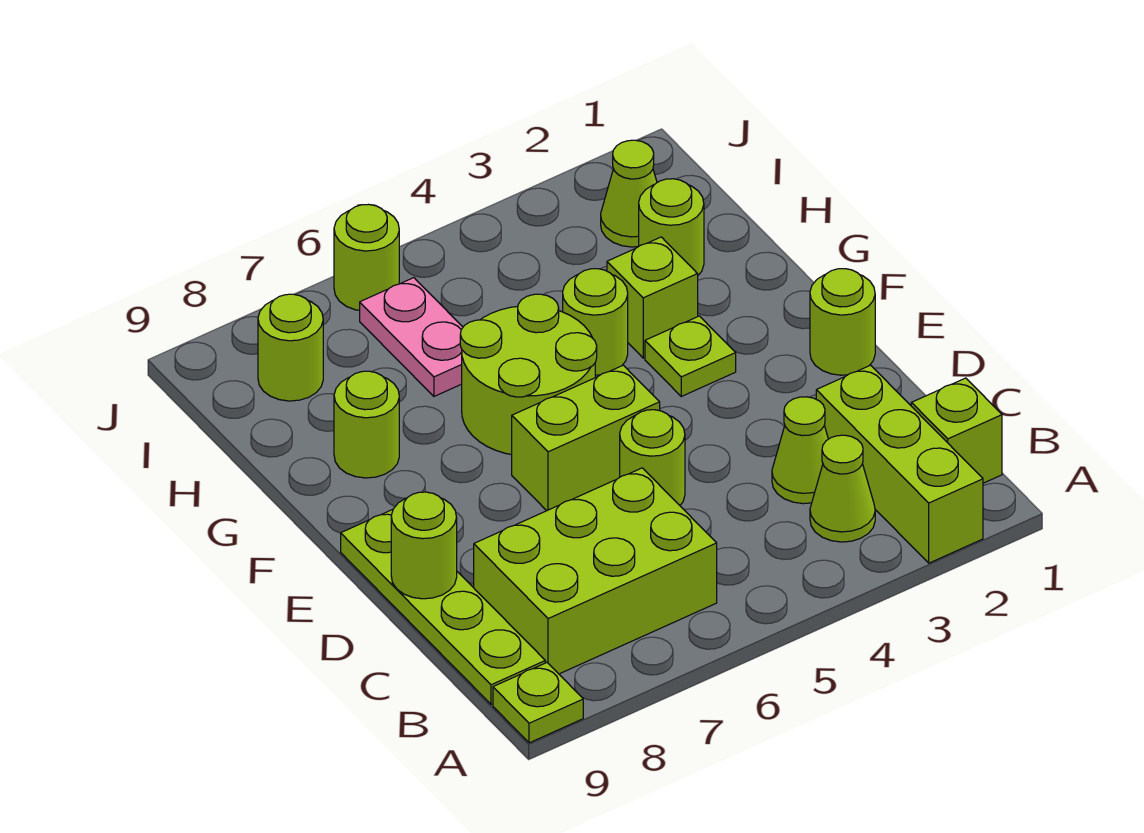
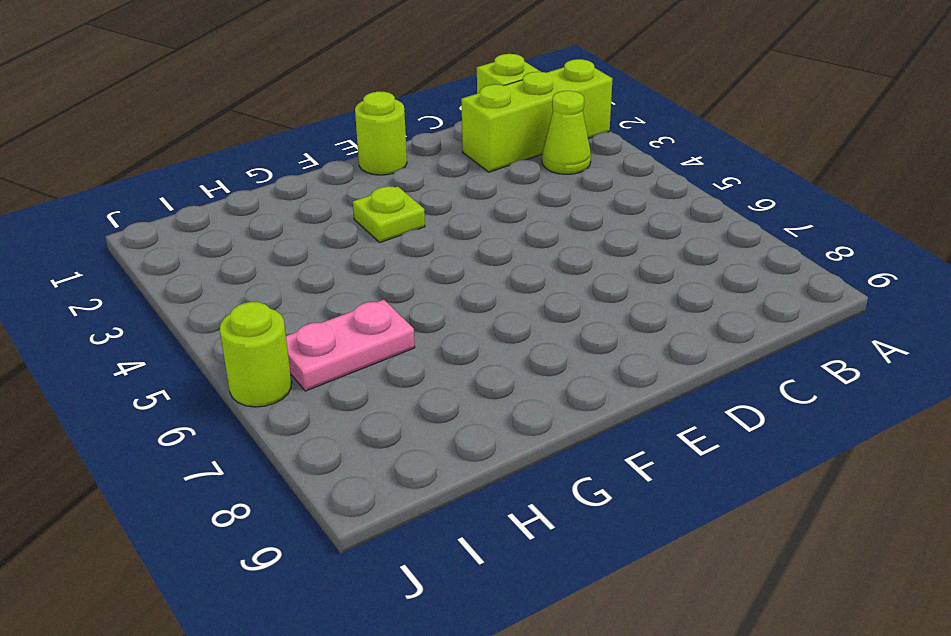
none -> lime plate A9 level 1
none -> lime brick B6:C8 level 1
none -> lime plate B9:E9 level 1

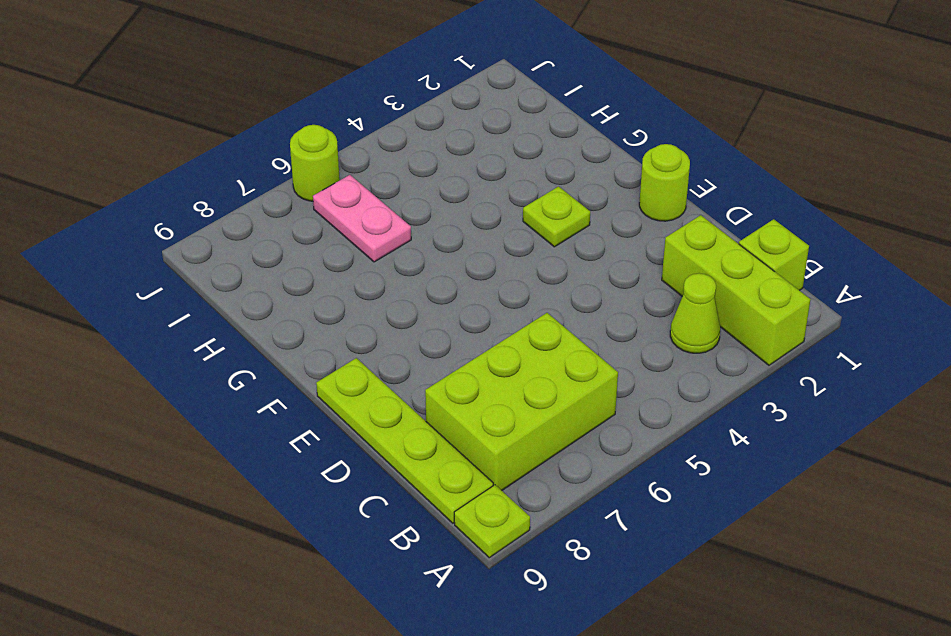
none -> lime cone C3 level 1
none -> lime round brick D5 level 1
none -> lime brick E5:E6 level 1

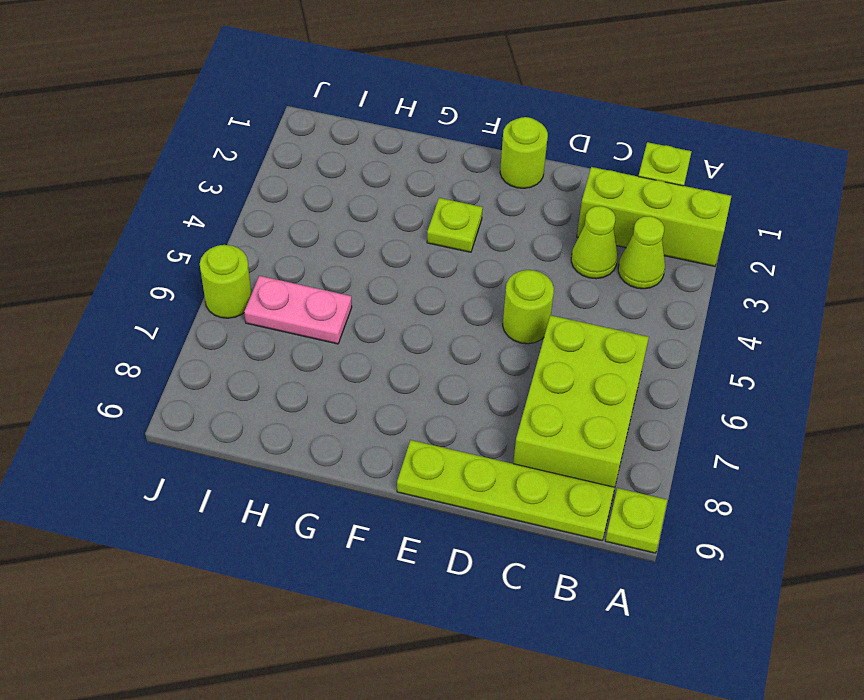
none -> lime brick E5:E6 level 1
none -> lime round brick F5:G6 level 1
none -> lime brick G3 level 1

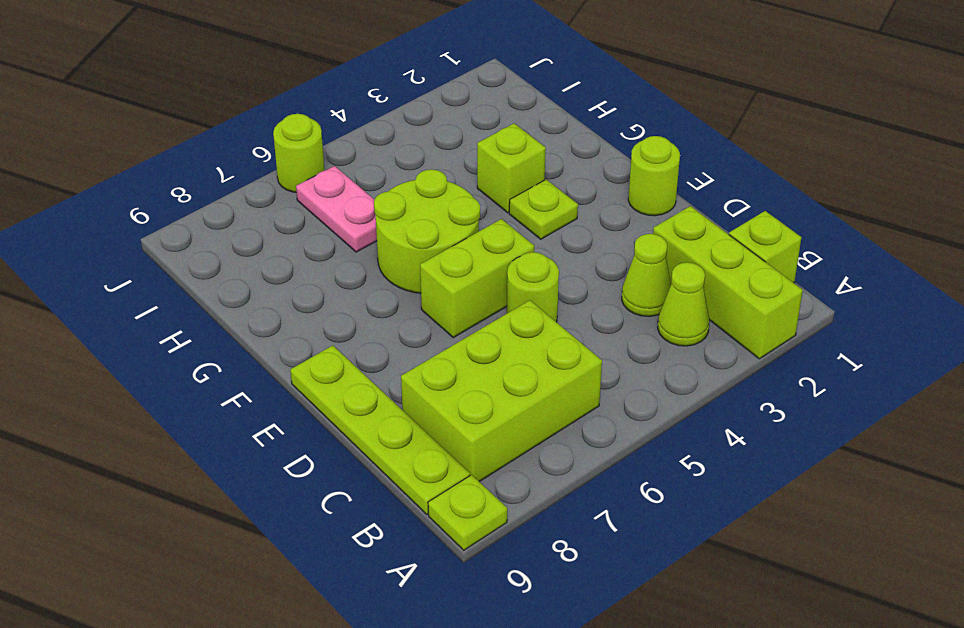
none -> lime round brick G4 level 1
none -> lime round brick G8 level 1
none -> lime round brick H2 level 1

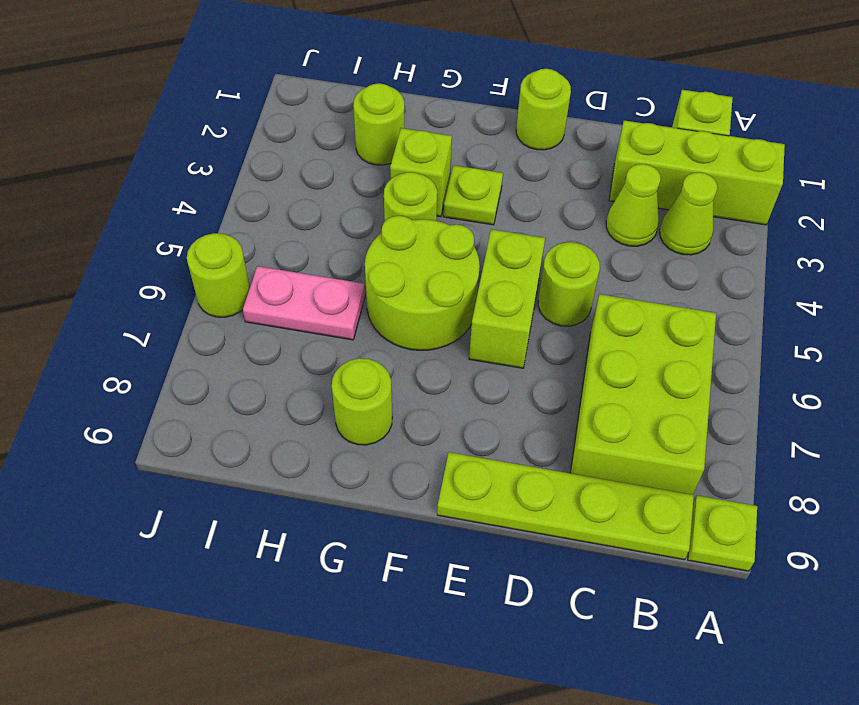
none -> lime cone I2 level 1
none -> lime round brick I8 level 1
none -> lime round brick D9 level 2

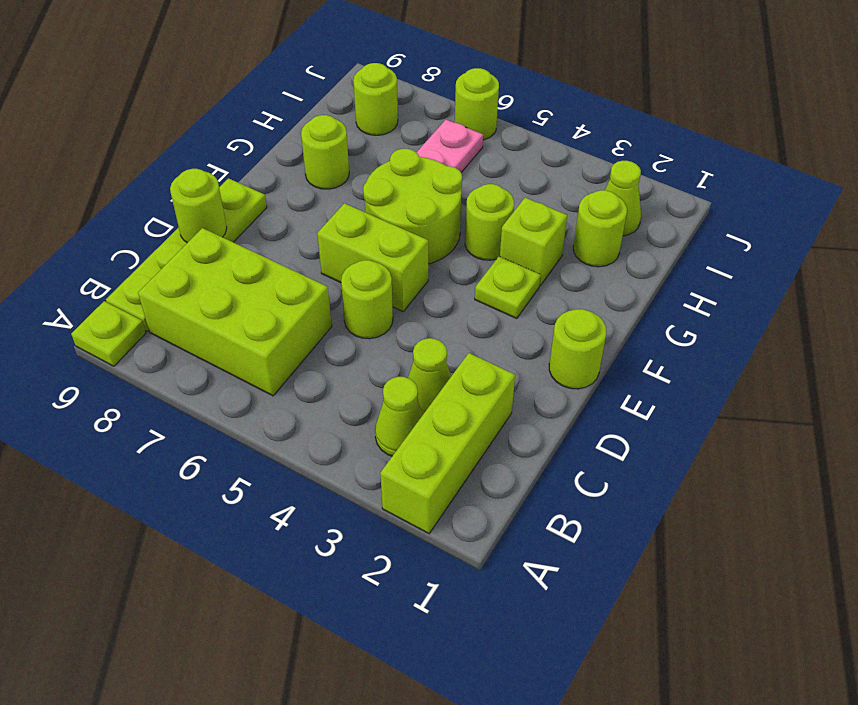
none -> lime brick B1 level 1

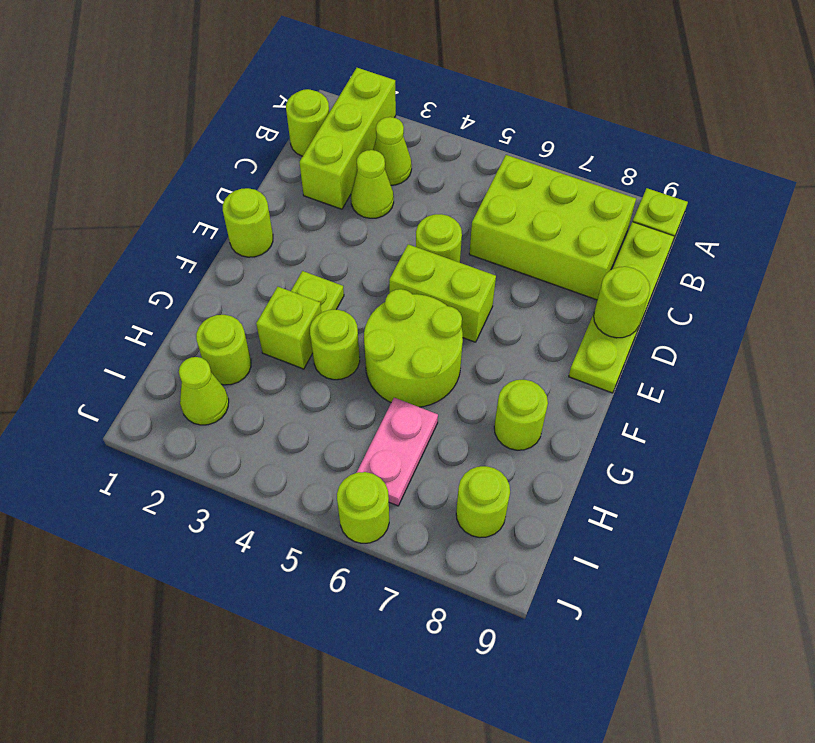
lime round brick B1 level 1 -> lime brick B1 level 1

